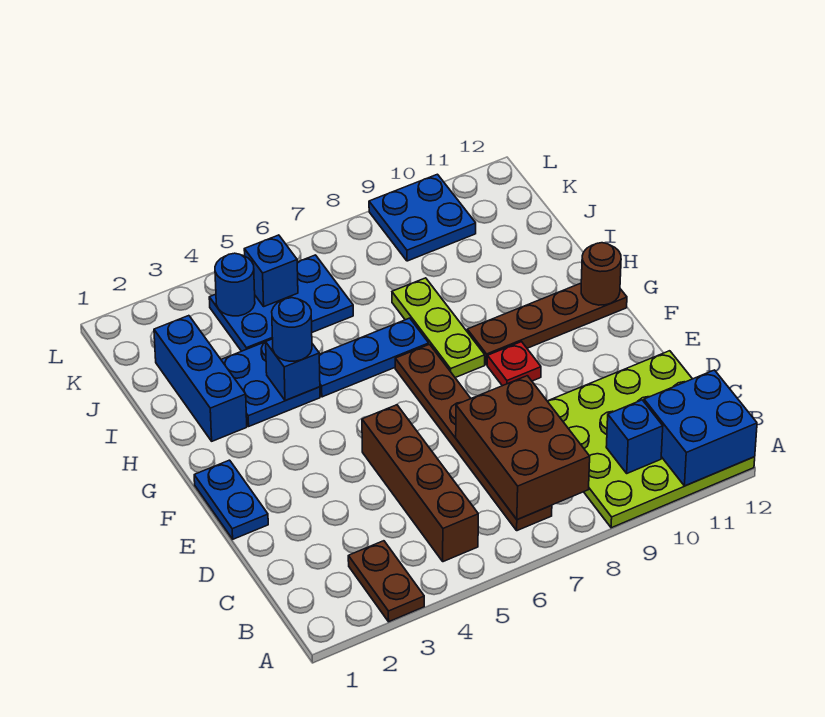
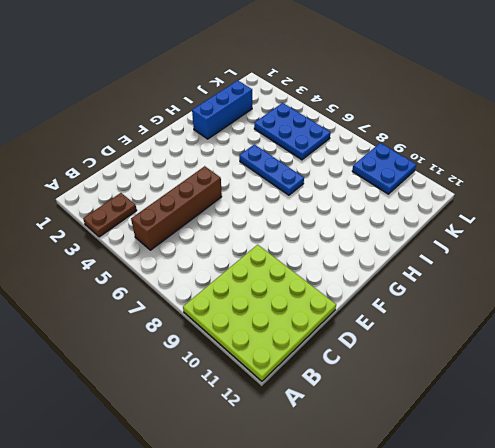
none -> brown plate B7:G7 level 1
none -> blue plate E1:F1 level 1
none -> red plate F9 level 1

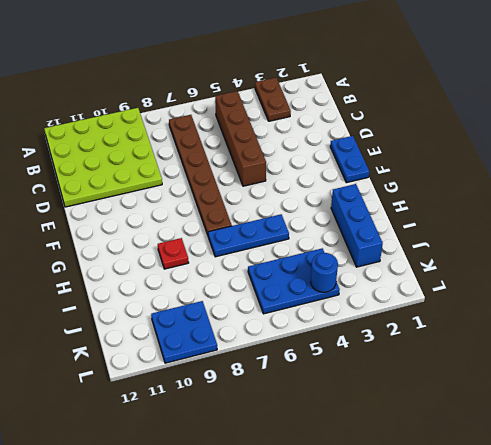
red plate H9 level 1 -> red plate F9 level 1
none -> lime plate G8:I8 level 1
none -> brown plate G9:G12 level 1
none -> blue plate H3:I4 level 1

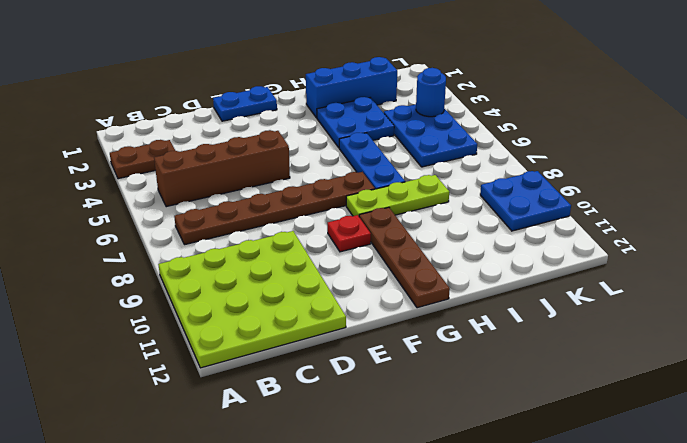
none -> blue brick A11:B12 level 2
none -> brown brick B7:D8 level 2
none -> blue brick B10 level 2

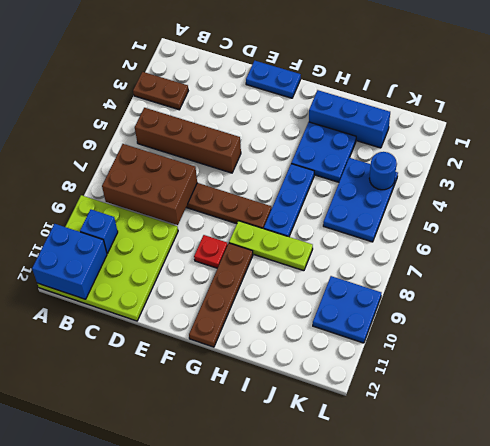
none -> brown round brick G12 level 2
none -> blue brick H4 level 2
none -> blue brick K5 level 2

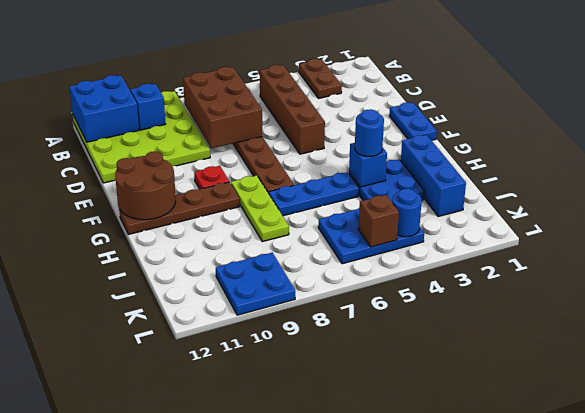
brown round brick F11:G12 level 2 -> brown round brick G12 level 2
brown brick K5 level 2 -> blue brick K5 level 2

